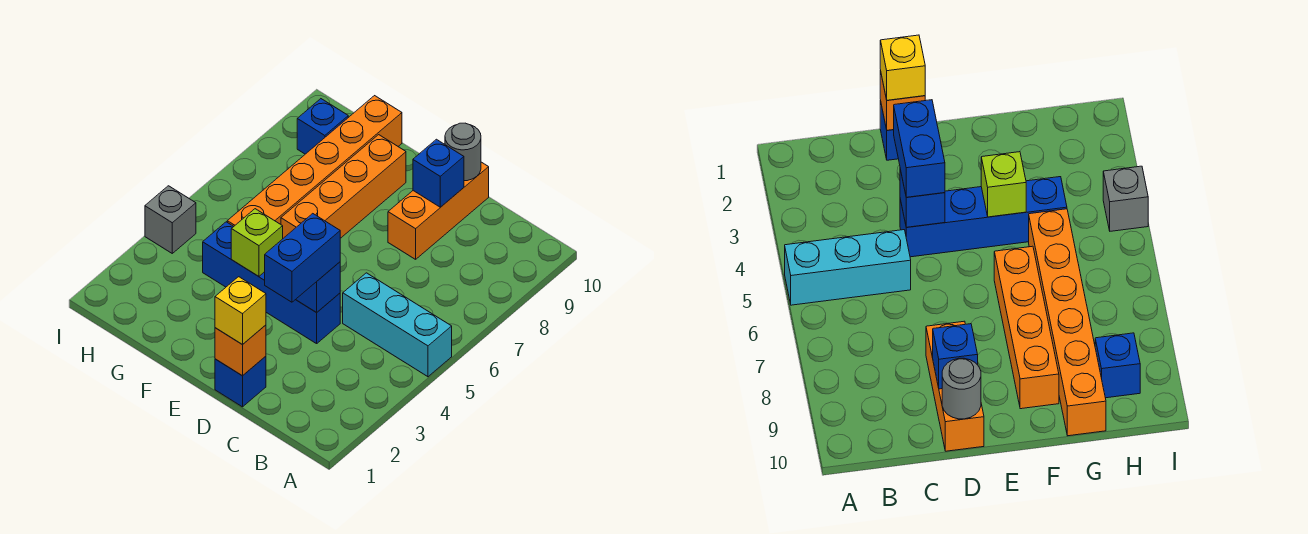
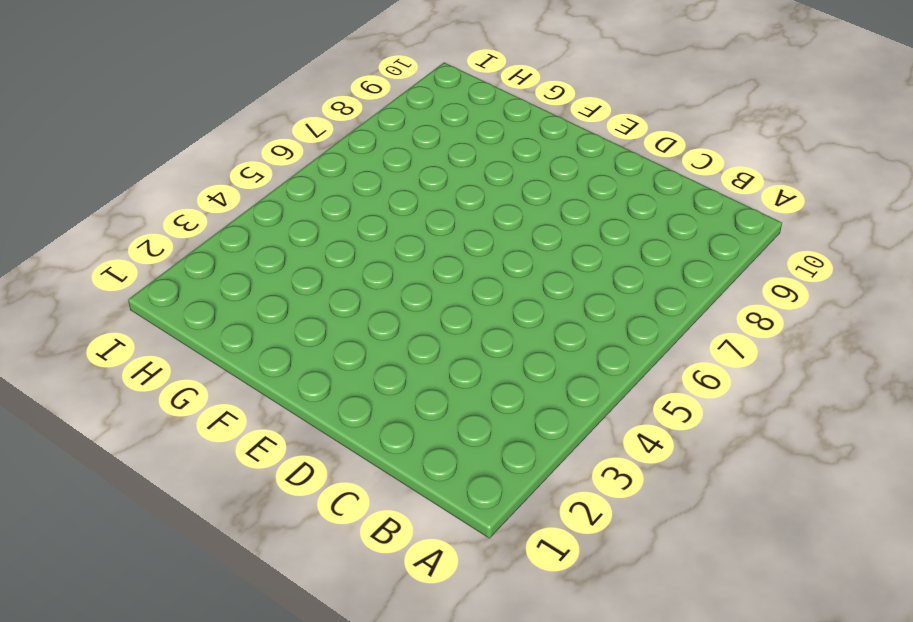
none -> cyan brick A5:C5 level 1
none -> blue brick D1 level 1
none -> blue brick D4:G4 level 1

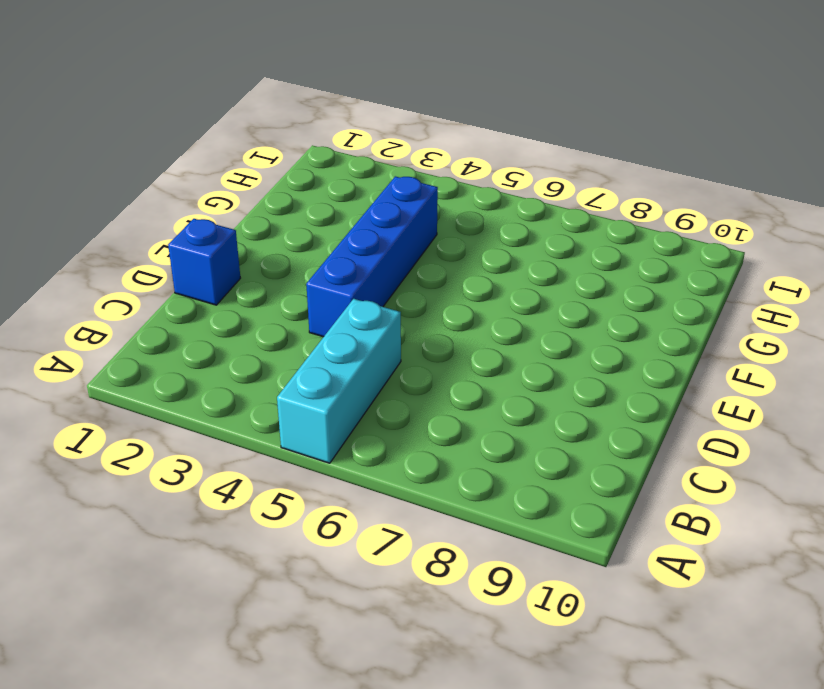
none -> orange brick D8:D10 level 1
none -> orange brick F6:F9 level 1
none -> orange brick G5:G10 level 1

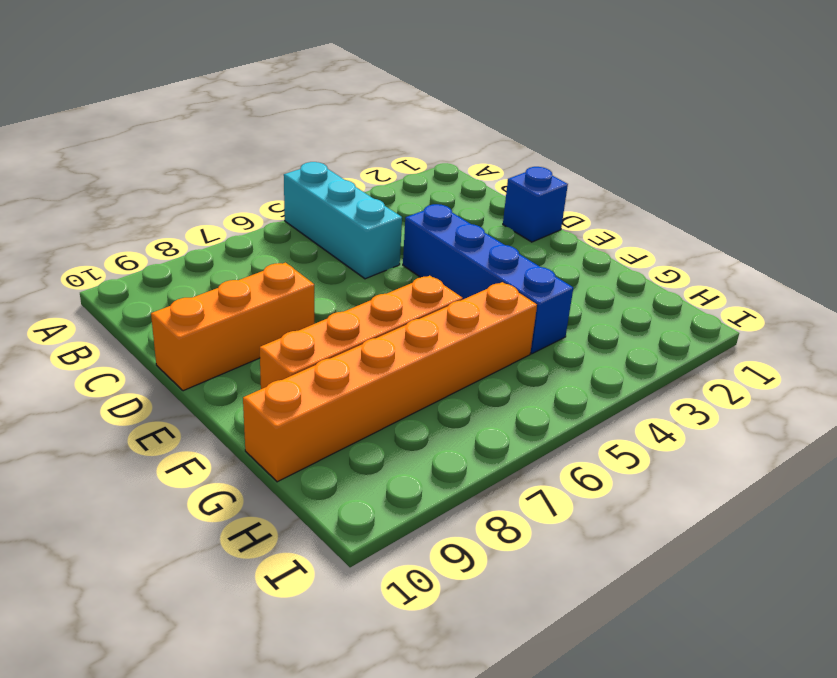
none -> blue brick H9 level 1
none -> grey brick I4 level 1
none -> orange brick D1 level 2

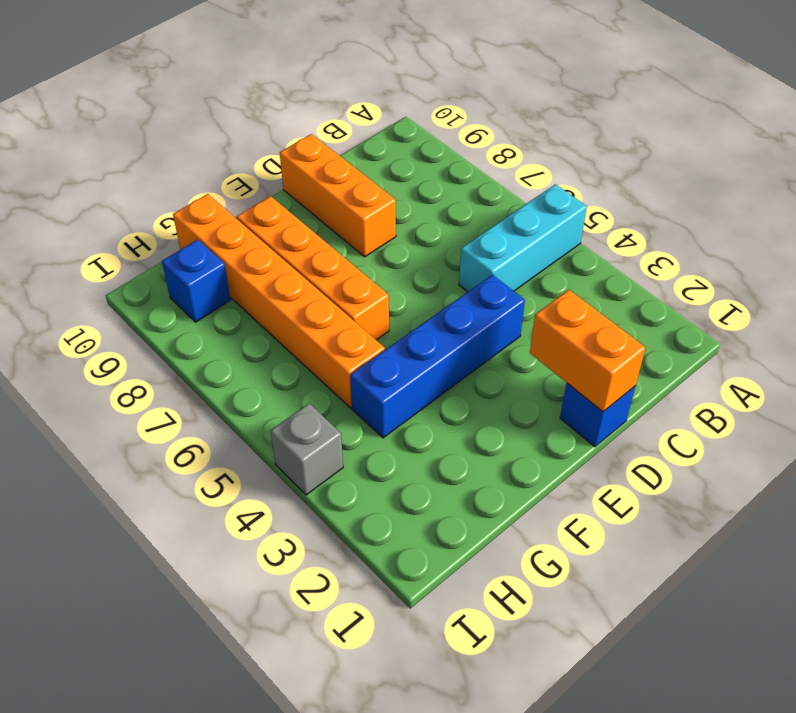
orange brick D1:D2 level 2 -> orange brick D1 level 2
none -> blue brick D4 level 2
none -> blue brick D9 level 2
none -> grey round brick D10 level 2

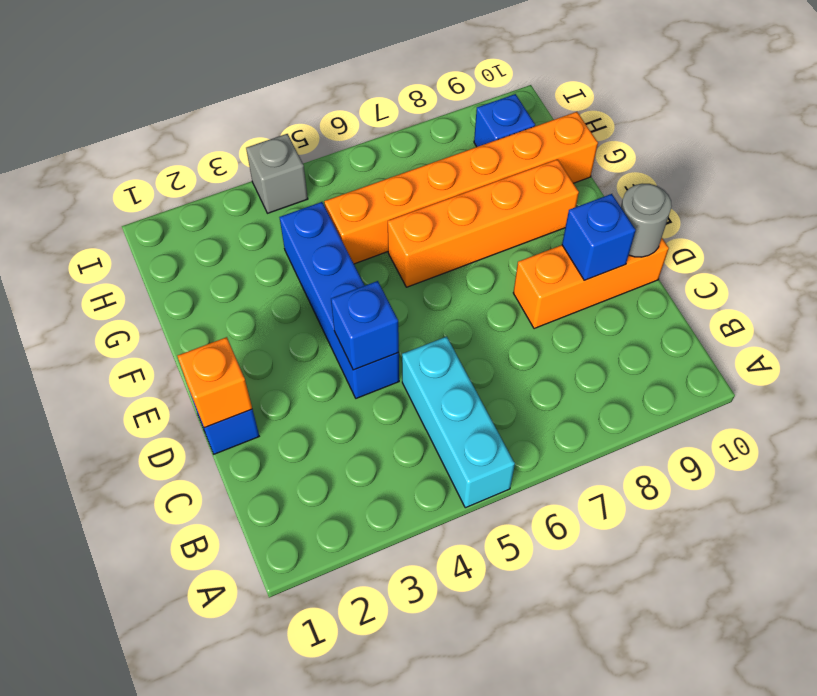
none -> lime brick F4 level 2
none -> yellow brick D1 level 3
none -> blue brick D3:D4 level 3

